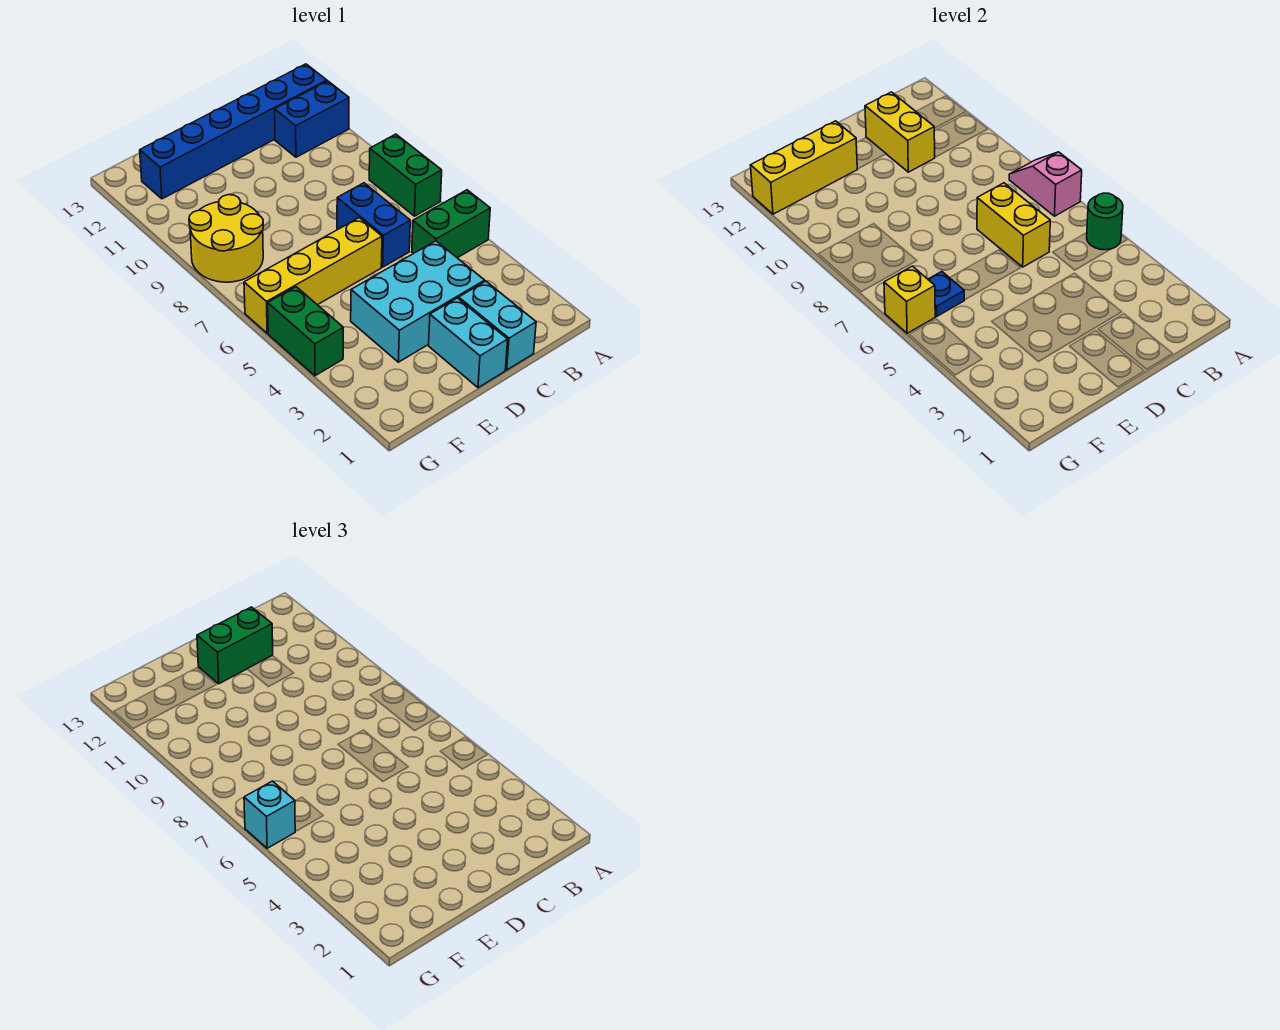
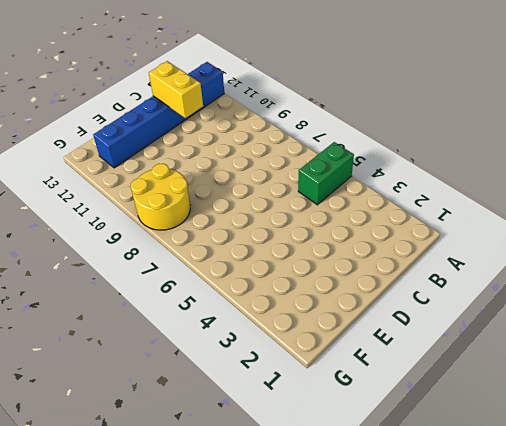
none -> green brick A7:A8 level 1
none -> blue brick A11:B11 level 1
none -> cyan brick C1:C2 level 1

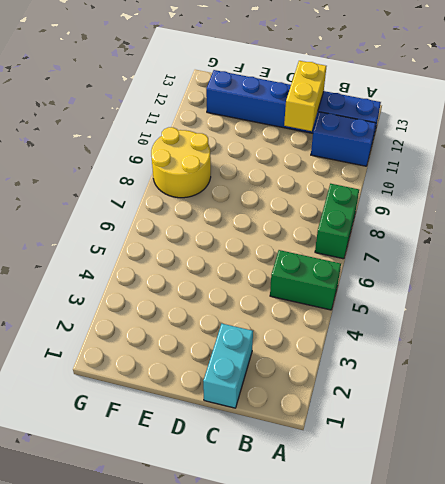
none -> cyan brick C3:E4 level 1
none -> blue brick C6:C7 level 1
none -> cyan brick D1:D2 level 1

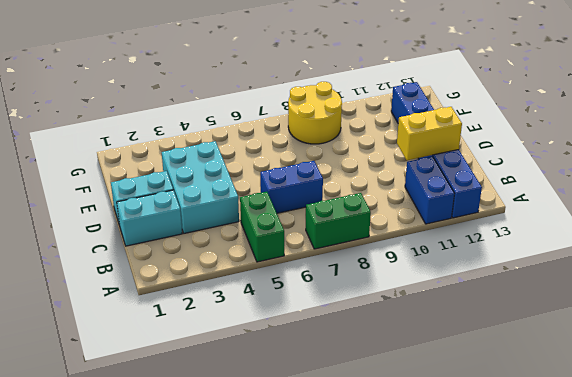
none -> yellow brick D6:G6 level 1
none -> green brick G4:G5 level 1
none -> green round brick A5 level 2

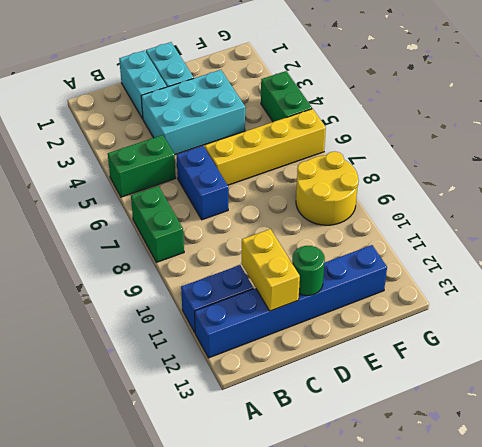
green round brick D12 level 2 -> green round brick A5 level 2
none -> pink slope A7:A8 level 2 top 7
none -> yellow brick C6:C7 level 2
none -> yellow brick E12:G12 level 2

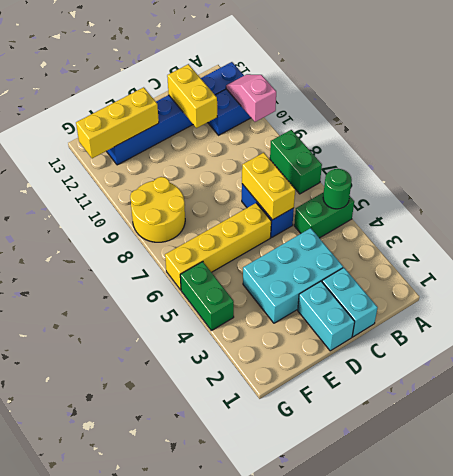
pink slope A10:A11 level 2 top 10 -> pink slope A7:A8 level 2 top 7
none -> blue plate F6 level 2
none -> yellow brick G6 level 2
none -> green brick C12:D12 level 3

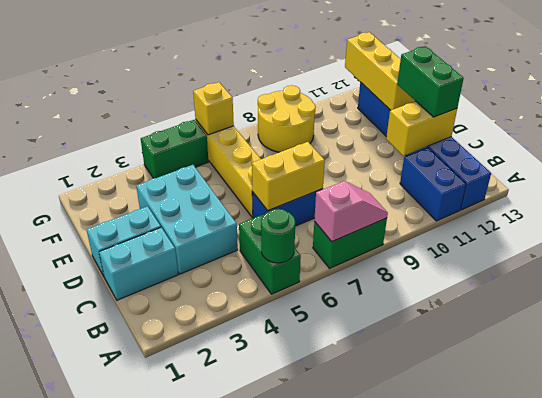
none -> blue plate F6 level 2
none -> cyan brick G6 level 3

